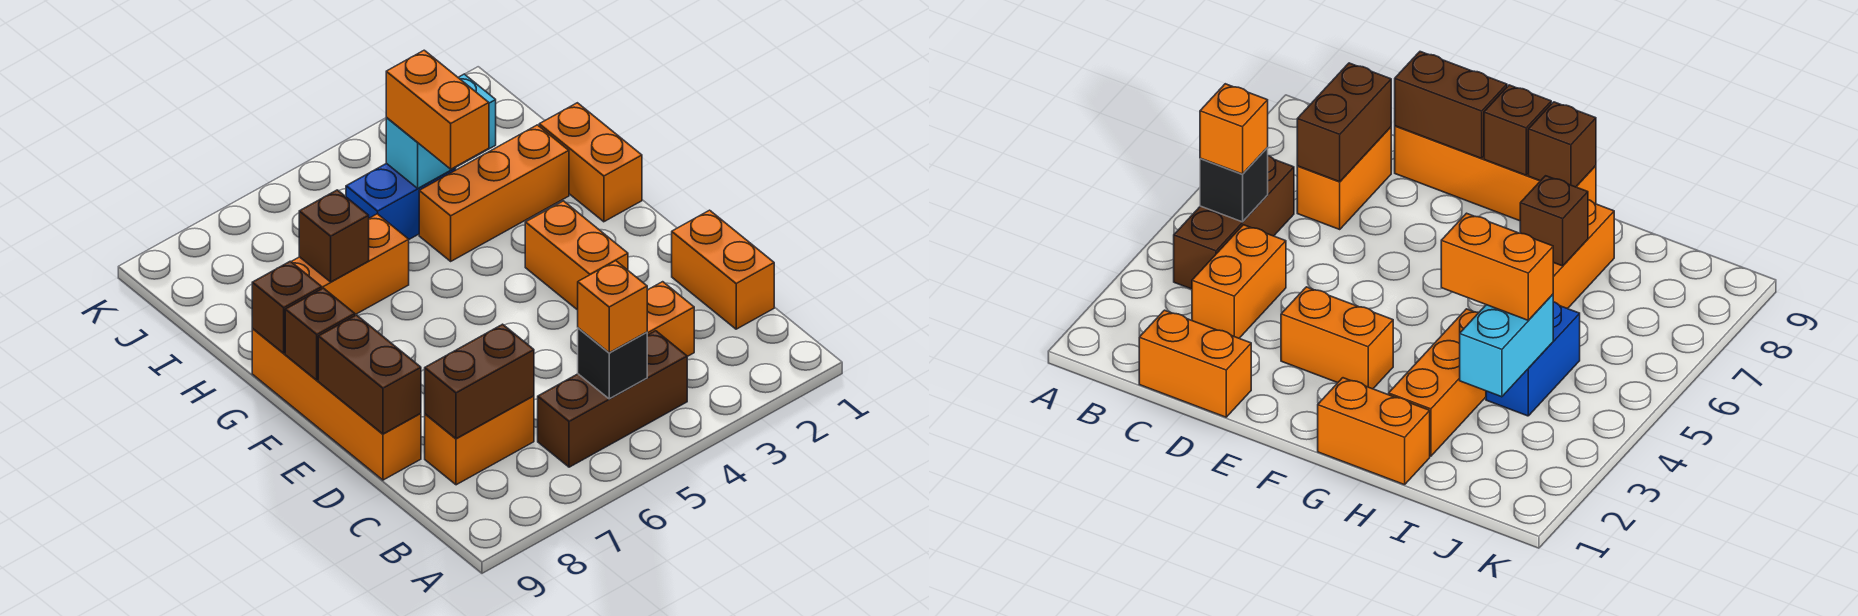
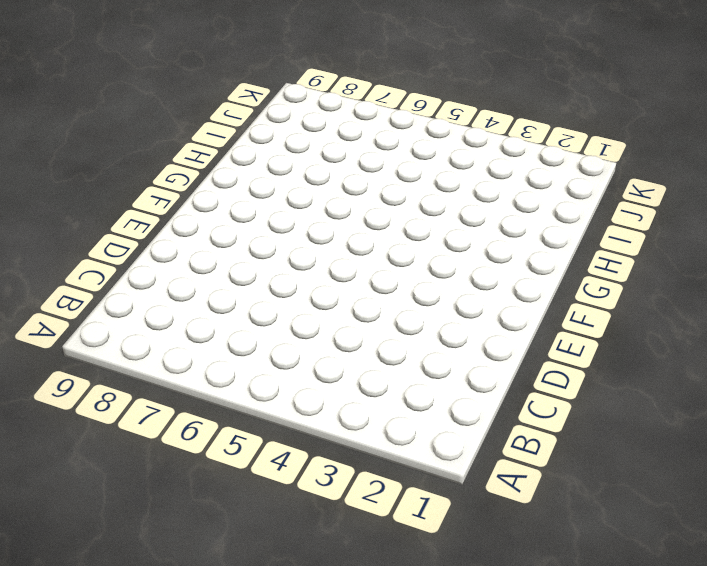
none -> brown brick B4:B6 level 1
none -> orange brick C1:D1 level 1
none -> orange brick C3:C4 level 1

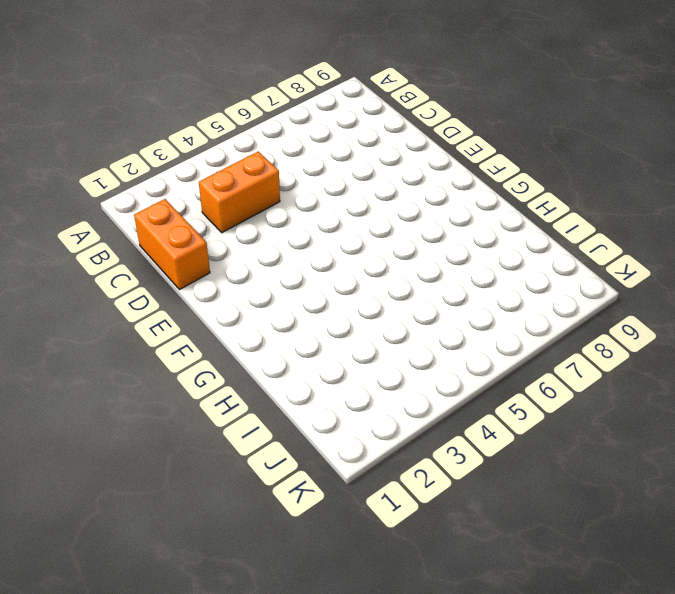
none -> brown brick B4:B6 level 1
none -> orange brick C7:C8 level 1
none -> orange brick D9:G9 level 1

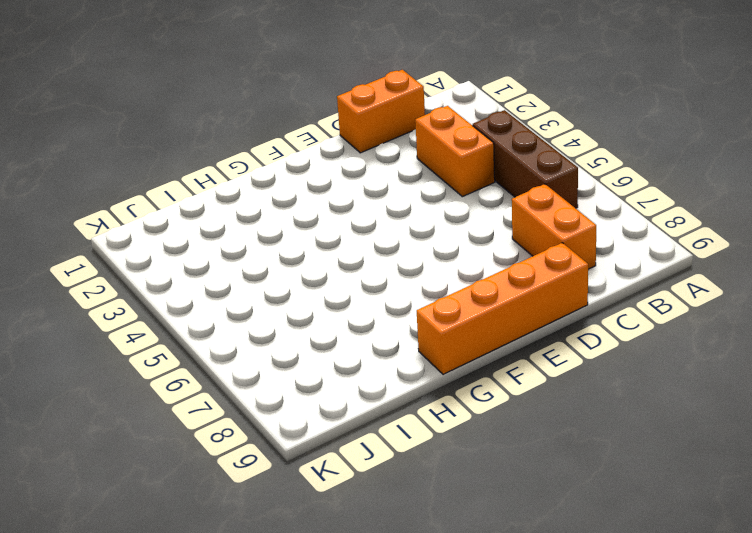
none -> orange brick E3:F3 level 1
none -> orange brick G1:H1 level 1
none -> orange brick H2:H4 level 1

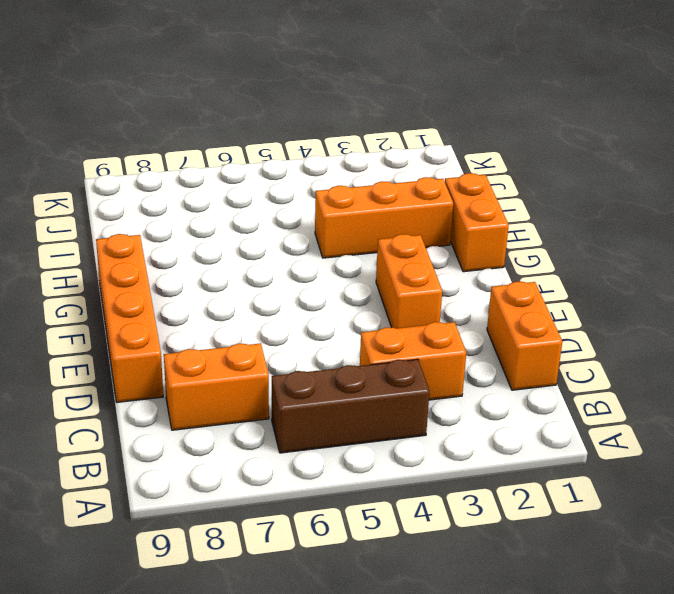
none -> orange brick H6:H8 level 1
none -> blue brick I4:I5 level 1
none -> black brick B5 level 2

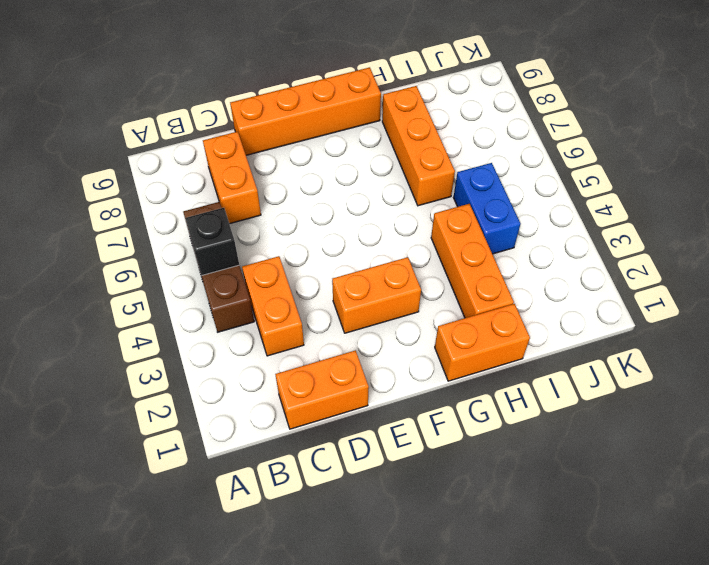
none -> brown brick C7:C8 level 2
none -> brown brick D9:E9 level 2
none -> brown brick F9 level 2

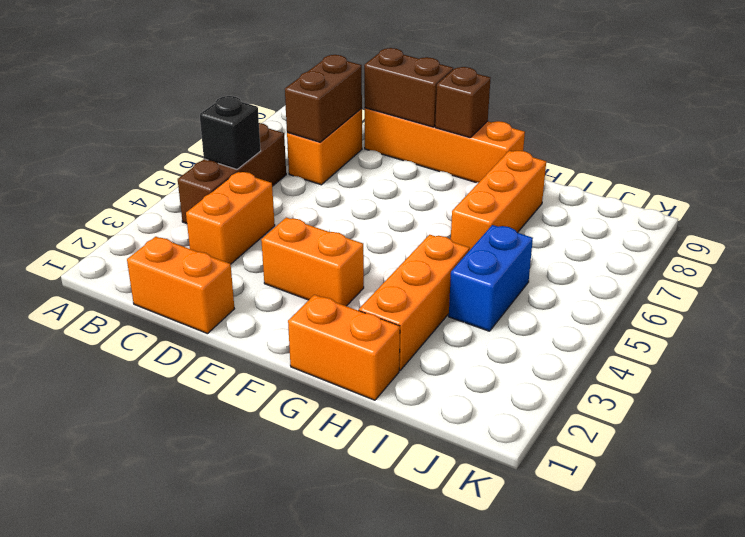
none -> brown brick G9 level 2
none -> brown brick H7 level 2
none -> cyan brick I3:I4 level 2

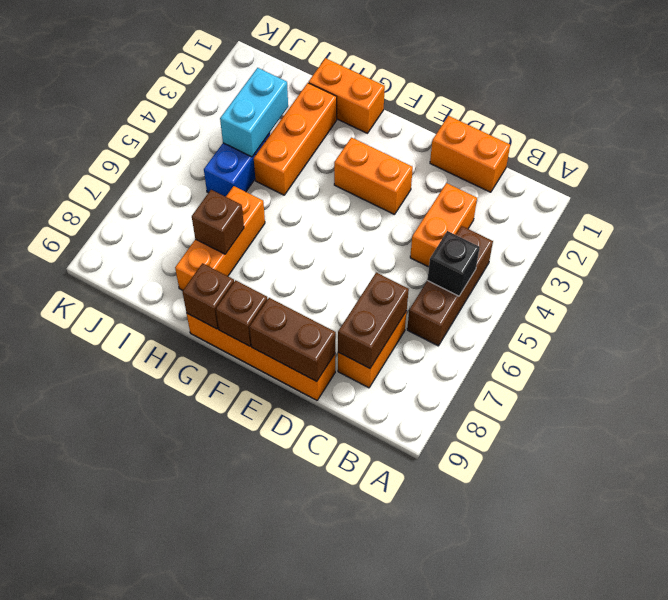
none -> orange brick B5 level 3
none -> orange brick H4:I4 level 3

